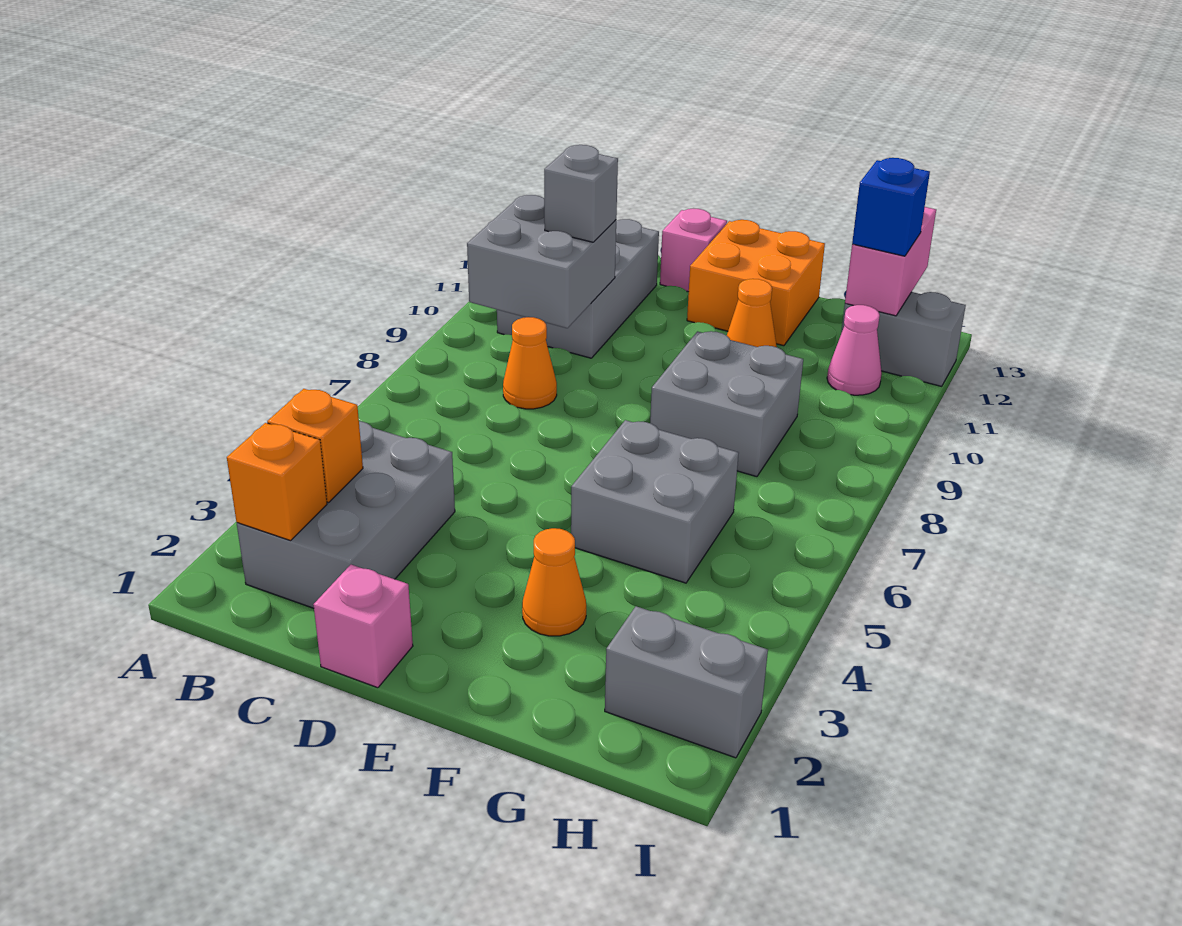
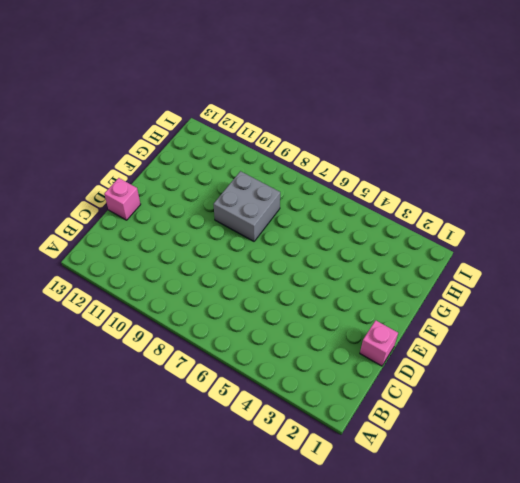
none -> grey brick B2:C4 level 1
none -> grey brick B10:C12 level 1
none -> orange cone C8 level 1

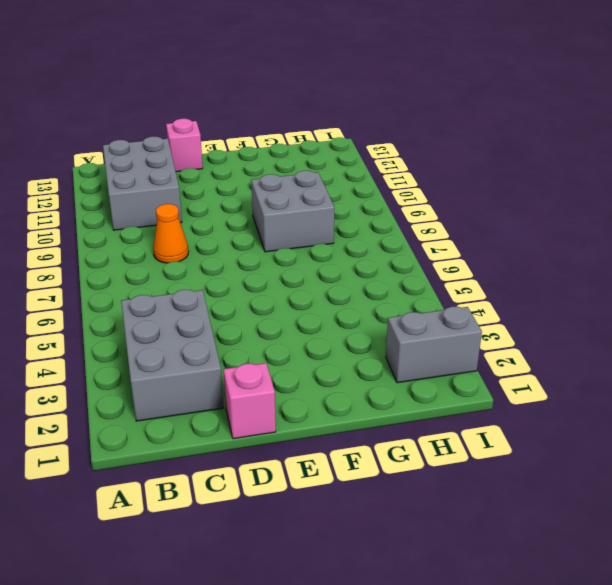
none -> orange brick E12:F13 level 1
none -> orange cone F3 level 1
none -> grey brick F5:G6 level 1

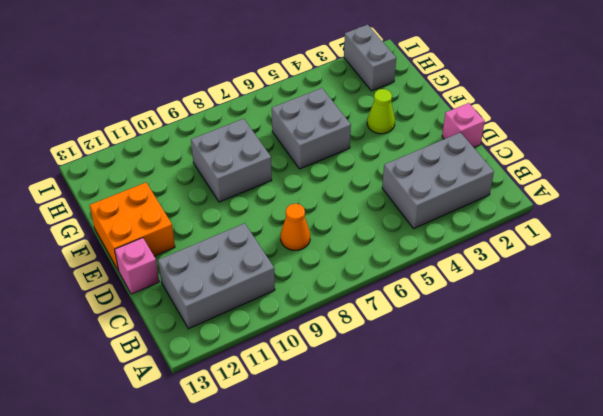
lime cone F3 level 1 -> orange cone F3 level 1
none -> orange cone F11 level 1
none -> pink cone H11 level 1
none -> grey brick H12:I12 level 1

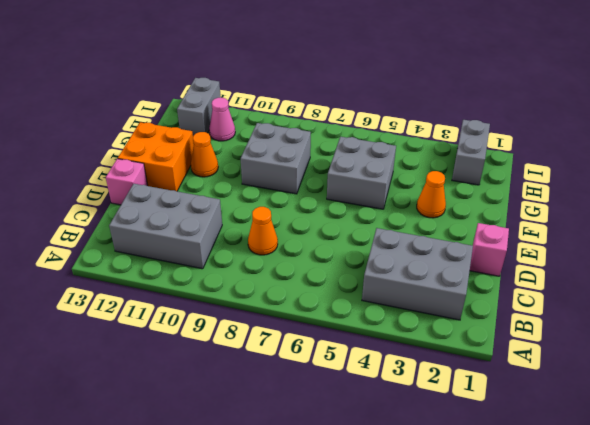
none -> orange brick B2 level 2
none -> orange brick B3 level 2
none -> grey brick B9:C10 level 2

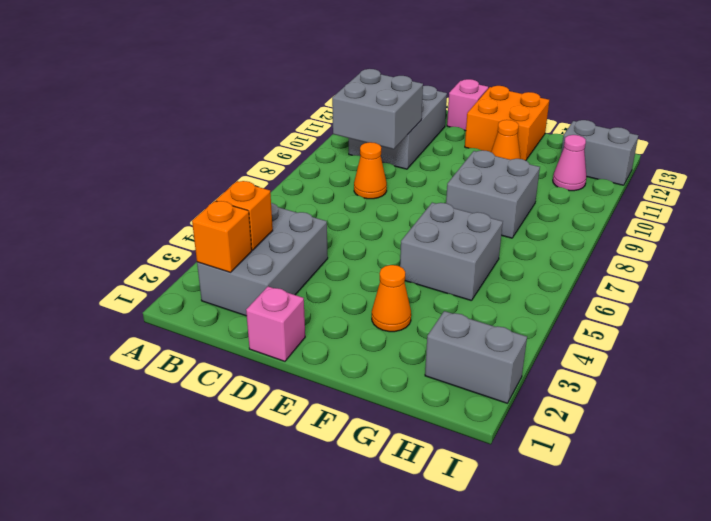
none -> pink brick H12:H13 level 2
none -> grey brick C10 level 3
none -> blue brick H12 level 3

